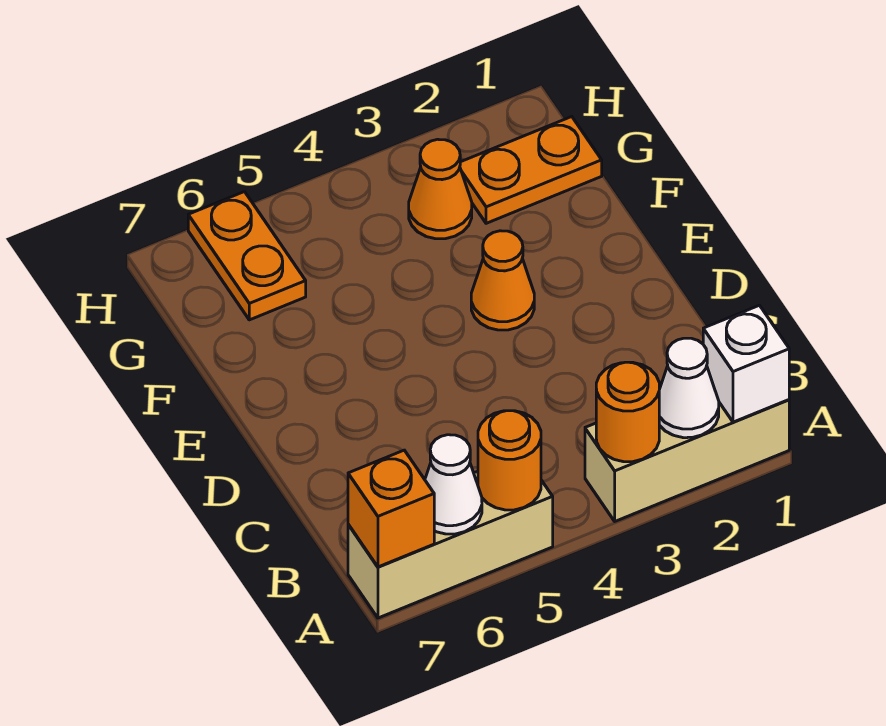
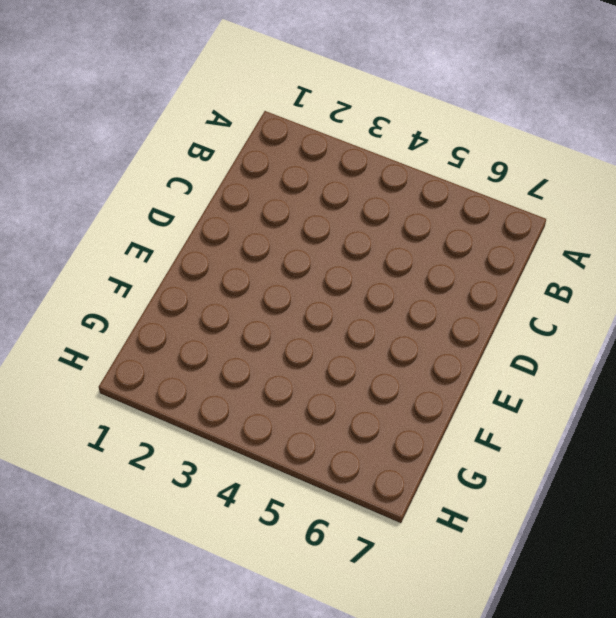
none -> tan brick A1:A3 level 1
none -> tan brick A5:A7 level 1
none -> orange cone E3 level 1

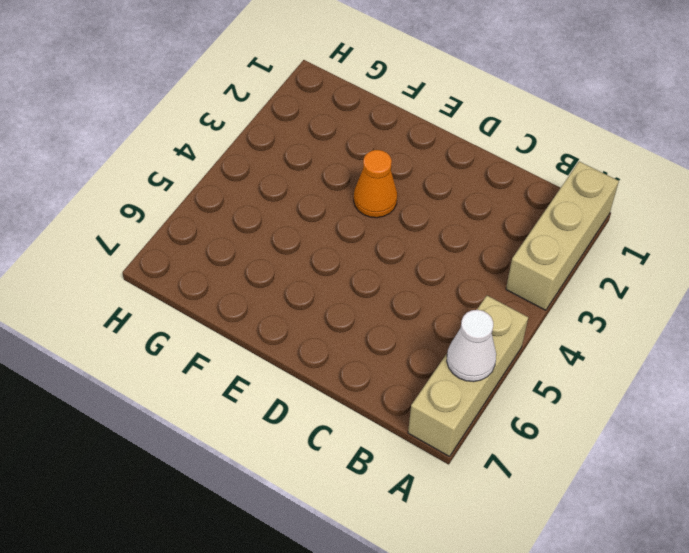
none -> orange plate G1:G2 level 1
none -> orange cone G3 level 1
none -> orange plate G6:H6 level 1

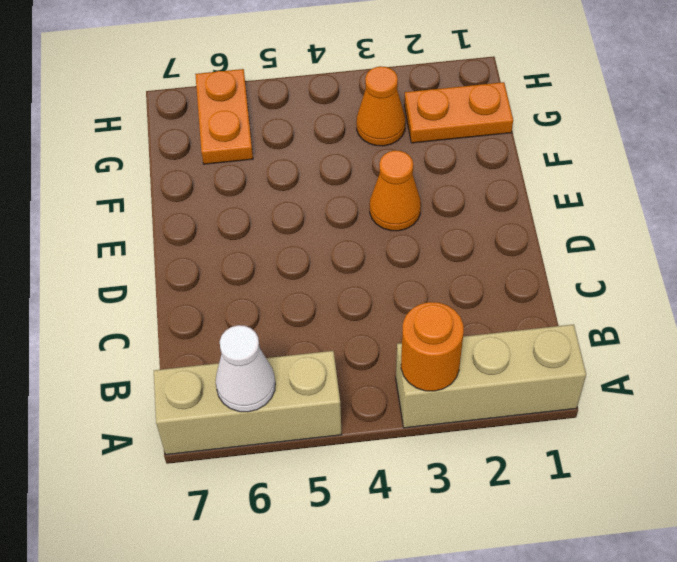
none -> white brick A1 level 2
none -> white cone A2 level 2
none -> orange round brick A5 level 2

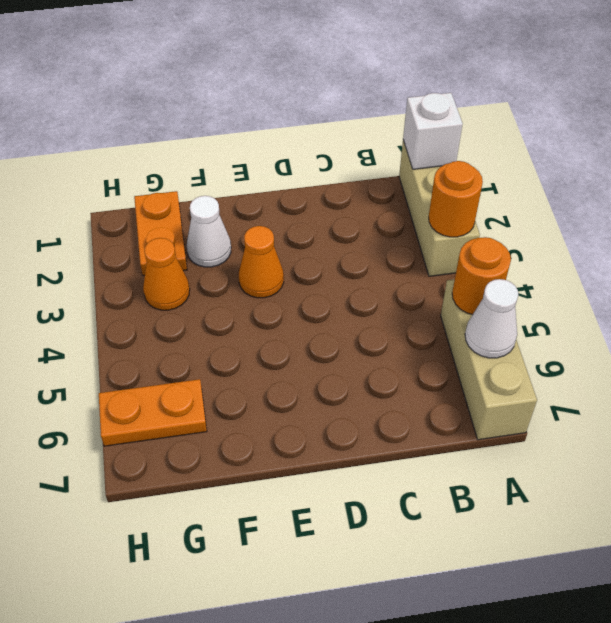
white cone F2 level 1 -> white cone A2 level 2
none -> orange brick A7 level 2

